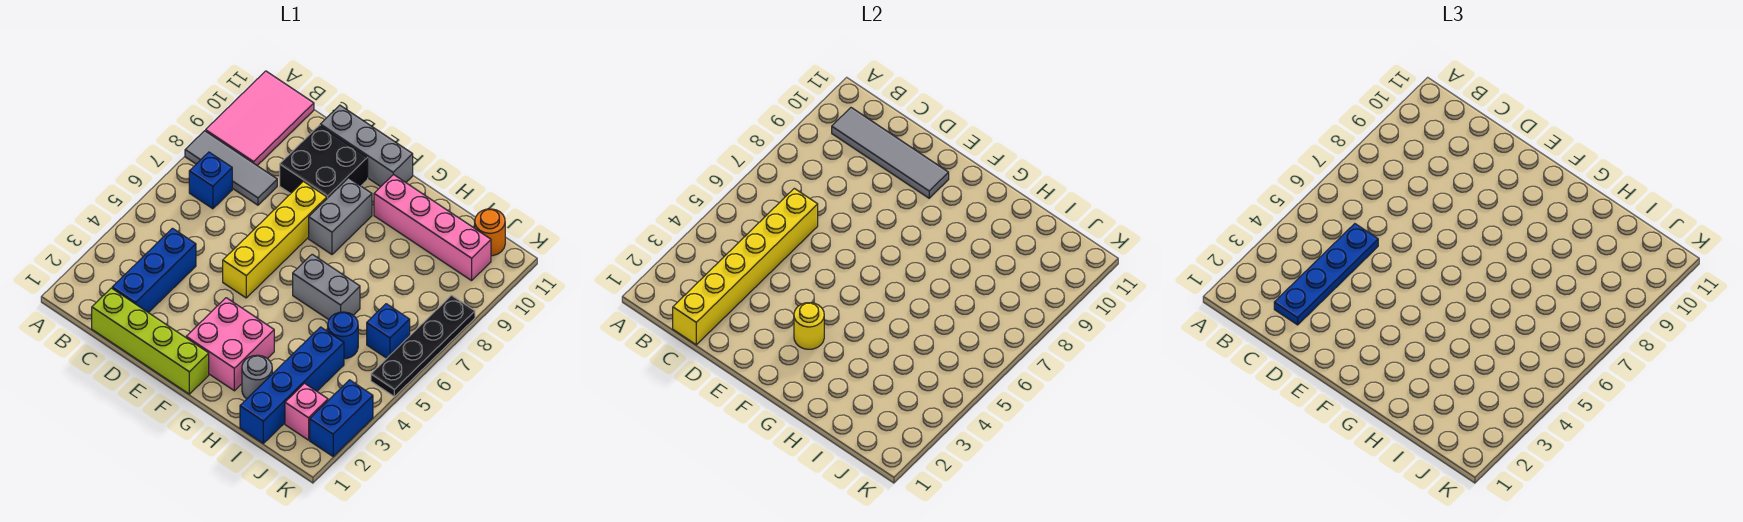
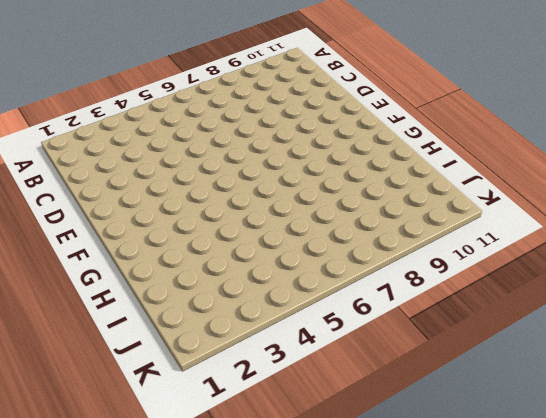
none -> grey tile A8:C8 level 1
none -> pink tile A9:B11 level 1
none -> blue brick B7 level 1

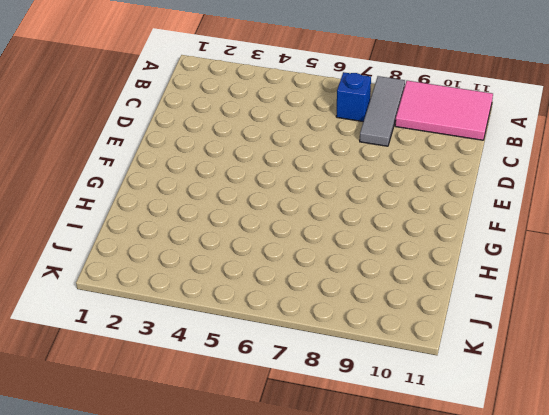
none -> lime brick C1:F1 level 1
none -> blue brick C2:C4 level 1
none -> black brick D9:E10 level 1

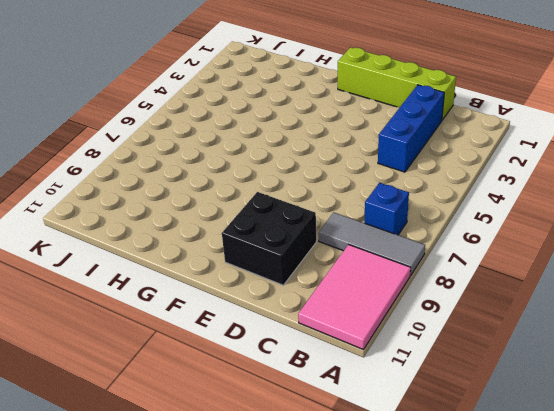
none -> grey brick D11:F11 level 1
none -> yellow brick E5:E8 level 1
none -> pink brick F2:G3 level 1

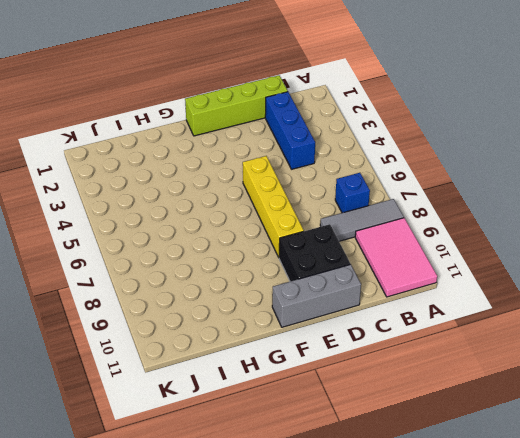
none -> pink brick F2:G3 level 1
none -> grey brick F8:F9 level 1
none -> grey brick G6:H6 level 1

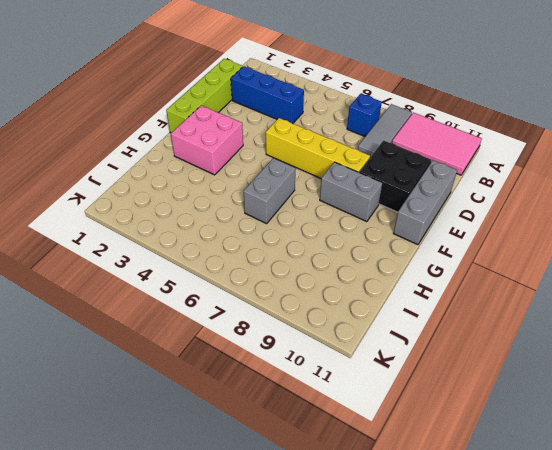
none -> pink brick G10:J10 level 1
none -> grey round brick H2 level 1
none -> blue brick I1:I4 level 1

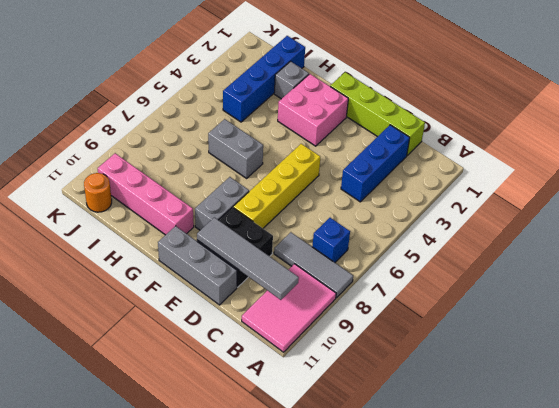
grey brick H2 level 1 -> grey round brick H2 level 1
none -> blue round brick I5 level 1
none -> pink brick J2 level 1
none -> blue brick J6 level 1

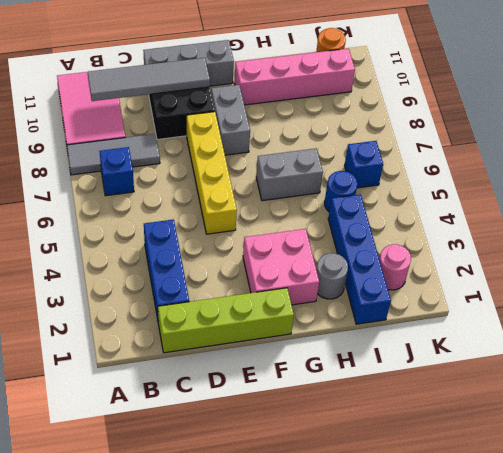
pink round brick J2 level 1 -> pink brick J2 level 1
none -> blue brick K2:K3 level 1
none -> black plate K5:K8 level 1
none -> yellow brick C1:C6 level 2

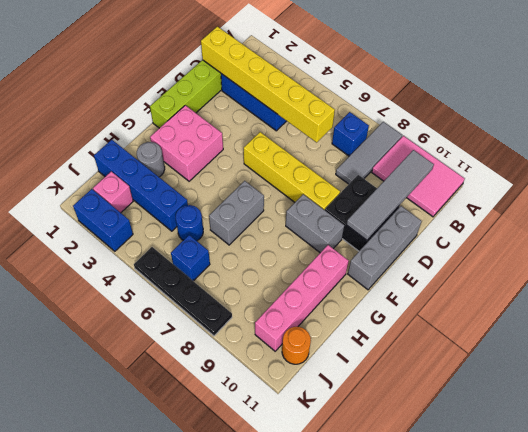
none -> yellow round brick F3 level 2
none -> blue plate C2:C5 level 3

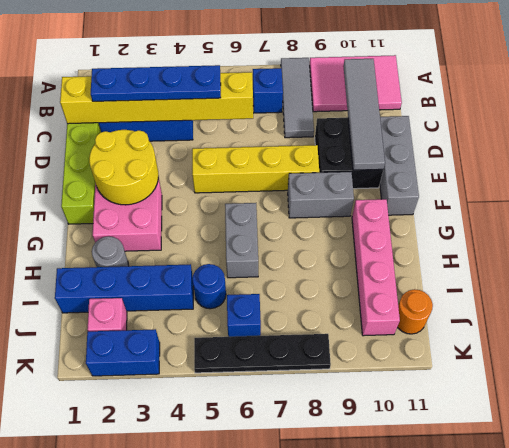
yellow round brick E2:F3 level 2 -> yellow round brick F3 level 2

